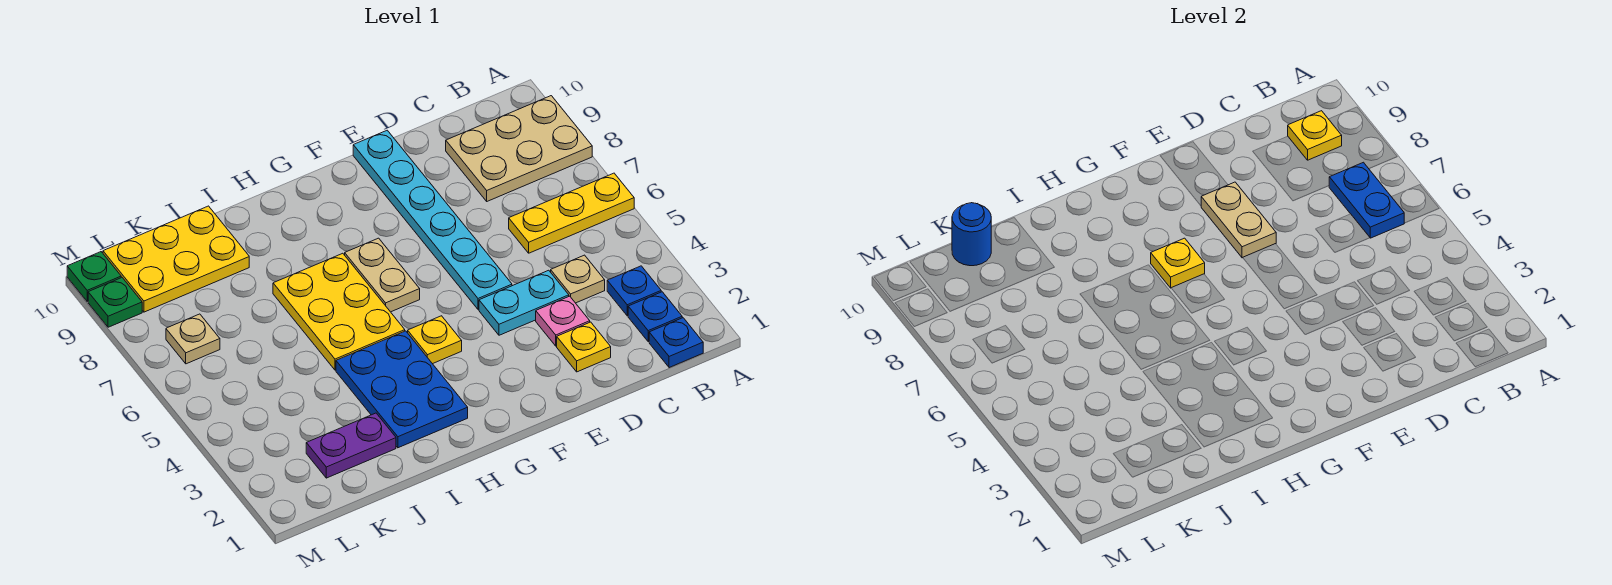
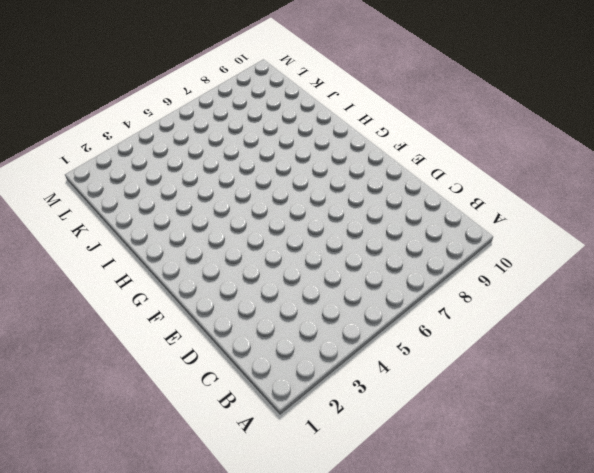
none -> yellow plate A6:C6 level 1
none -> tan plate A8:C9 level 1
none -> blue plate B1 level 1

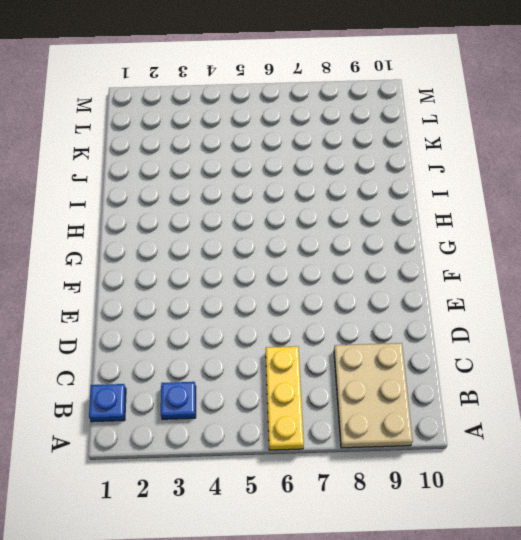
none -> blue plate B2 level 1
none -> tan plate C4 level 1
none -> yellow plate D2 level 1

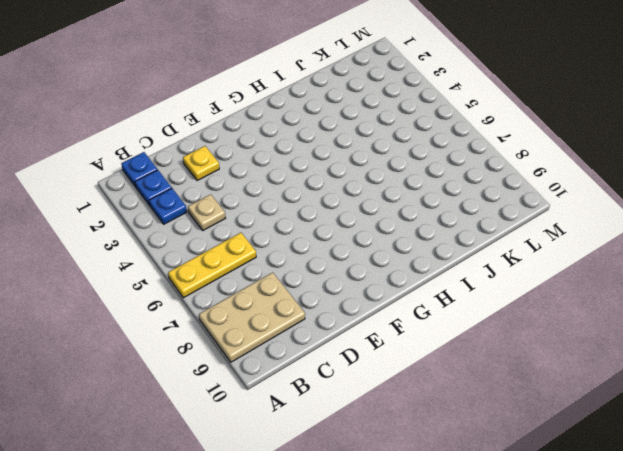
none -> pink plate D3 level 1
none -> cyan plate D4:E4 level 1
none -> cyan plate E5:E10 level 1

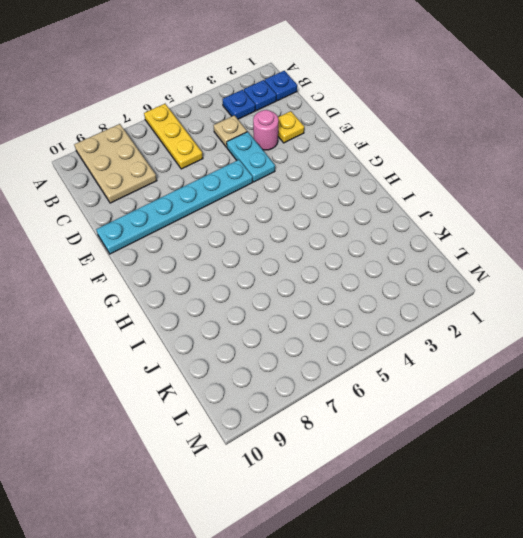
pink round brick D3 level 1 -> pink plate D3 level 1
none -> yellow plate G4 level 1
none -> tan plate G6:G7 level 1
none -> blue plate H2:I4 level 1

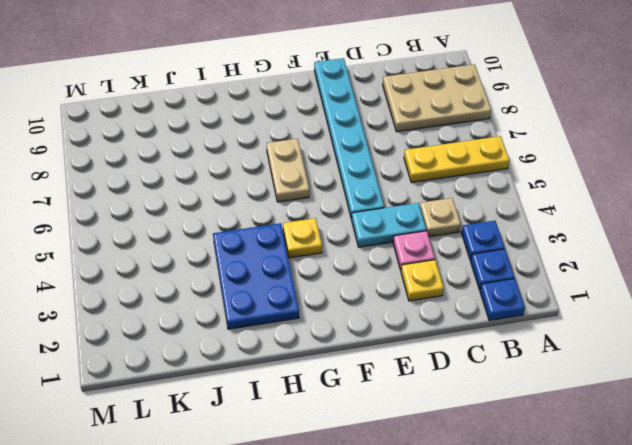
none -> yellow plate H5:I7 level 1
none -> purple plate J2:K2 level 1
none -> yellow plate J9:L10 level 1

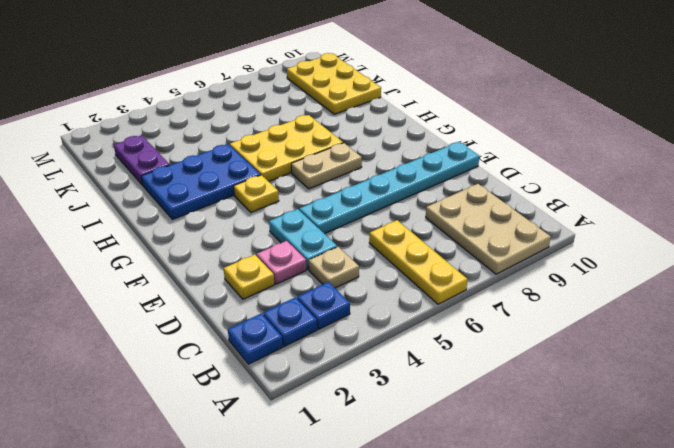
none -> tan plate L7 level 1
none -> green plate M9 level 1
none -> green plate M10 level 1

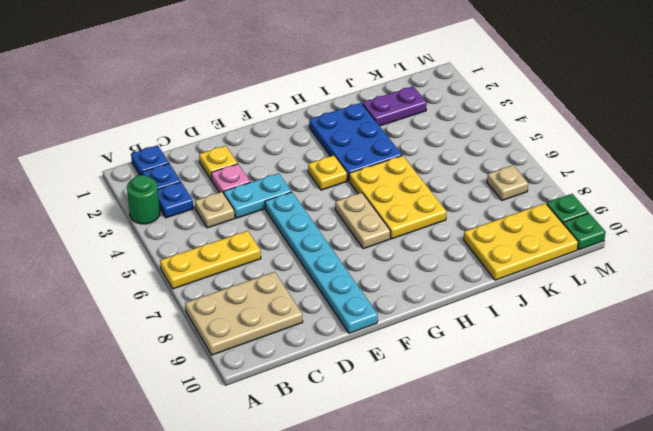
green round brick A3 level 1 -> none
none -> blue plate B6:B7 level 2
none -> yellow plate B9 level 2
none -> tan plate E7:E8 level 2

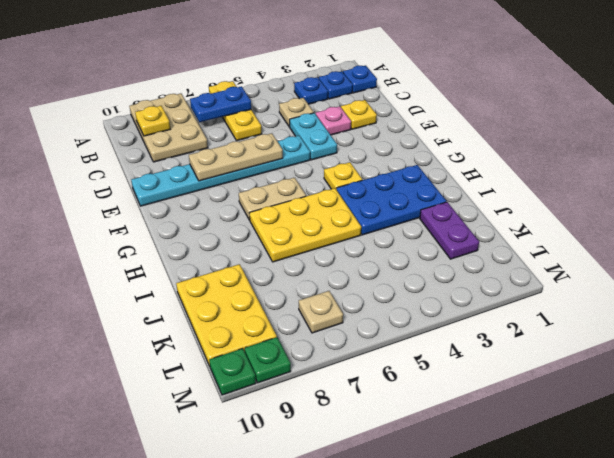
tan plate E6:E8 level 2 -> tan plate E7:E8 level 2
none -> yellow plate G7 level 2
none -> blue round brick K10 level 2

